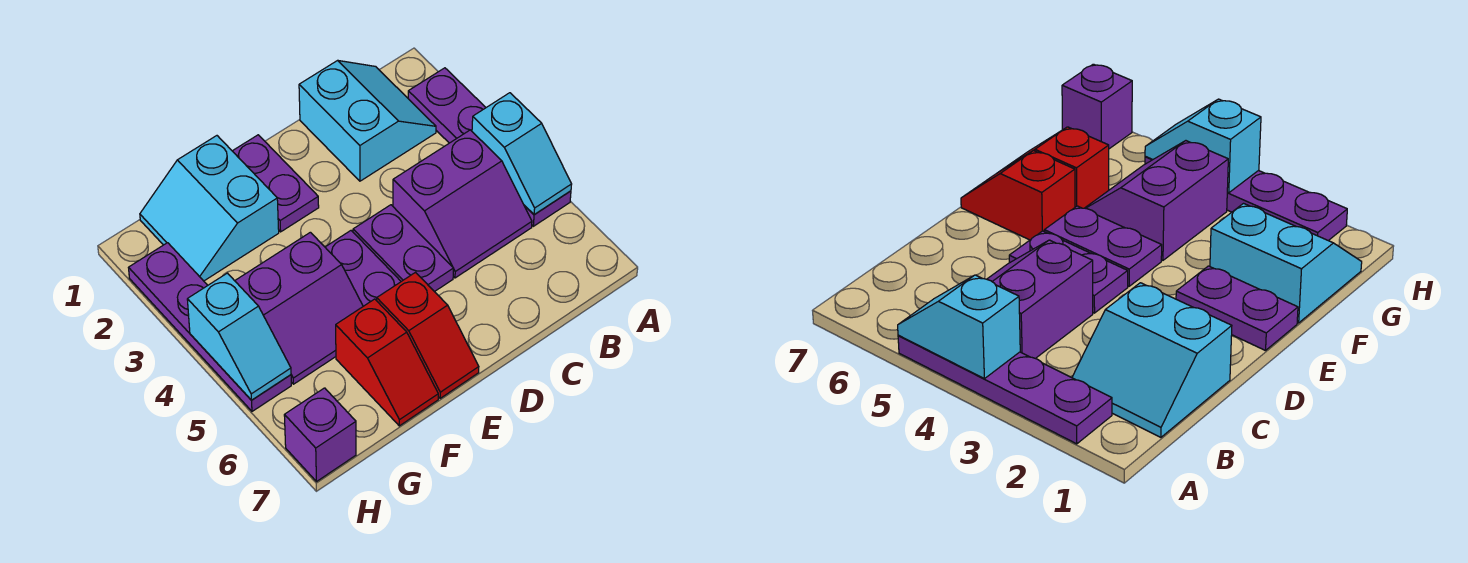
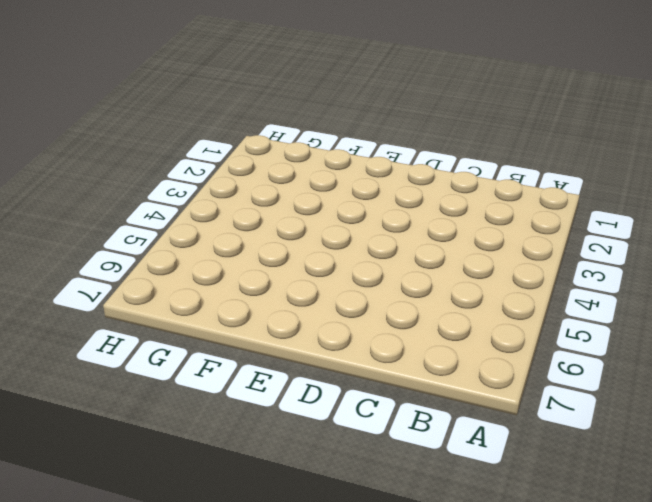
none -> purple plate A2:A5 level 1
none -> cyan slope B1:C2 level 1 top C
none -> purple slope B4:C5 level 1 top 4

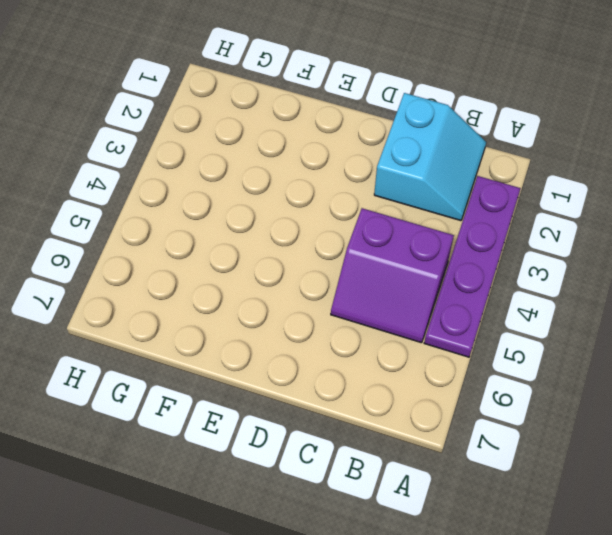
none -> purple plate D4:D5 level 1
none -> purple plate E1:E2 level 1
none -> purple plate E4:E5 level 1

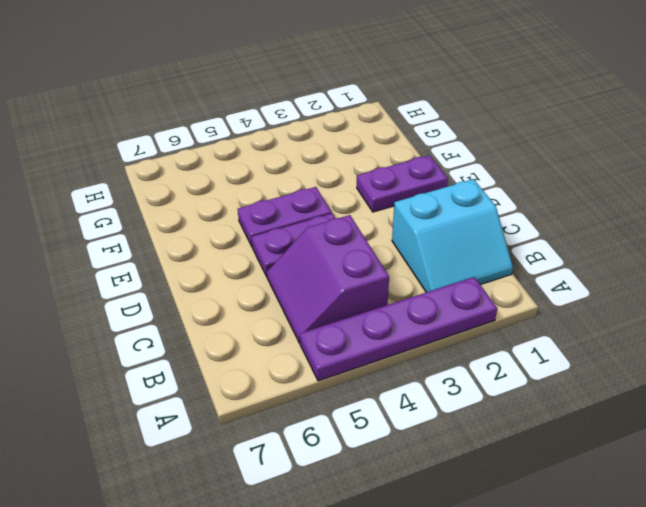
none -> red slope E6:E7 level 1 top 6
none -> cyan slope F1:G2 level 1 top F
none -> purple slope F4:G5 level 1 top 4

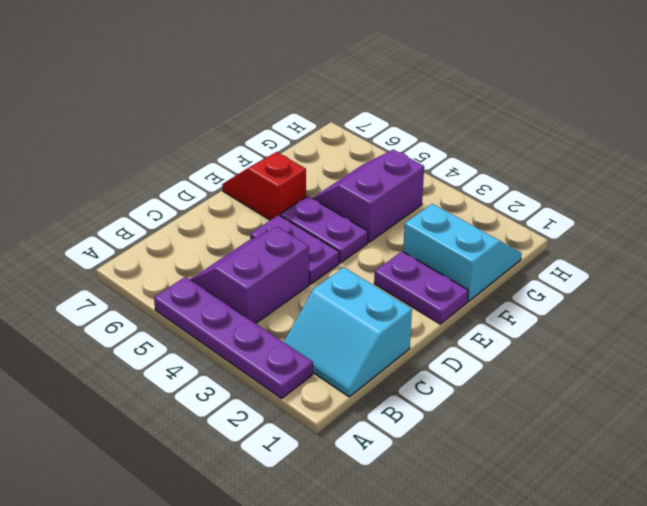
none -> red slope F6:F7 level 1 top 6
none -> purple plate H2:H5 level 1
none -> purple brick H7 level 1

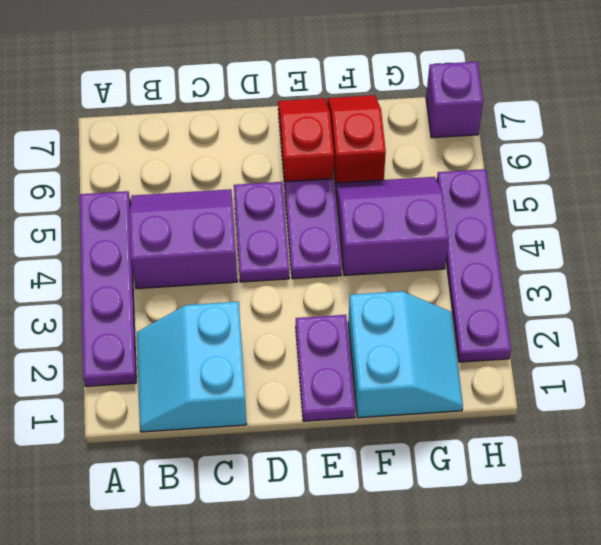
none -> cyan slope A4:A5 level 2 top 4
none -> cyan slope H4:H5 level 2 top 4

